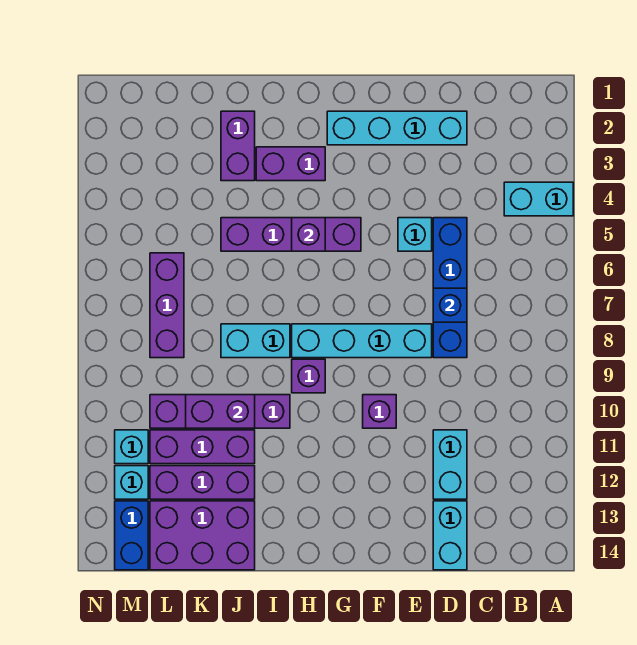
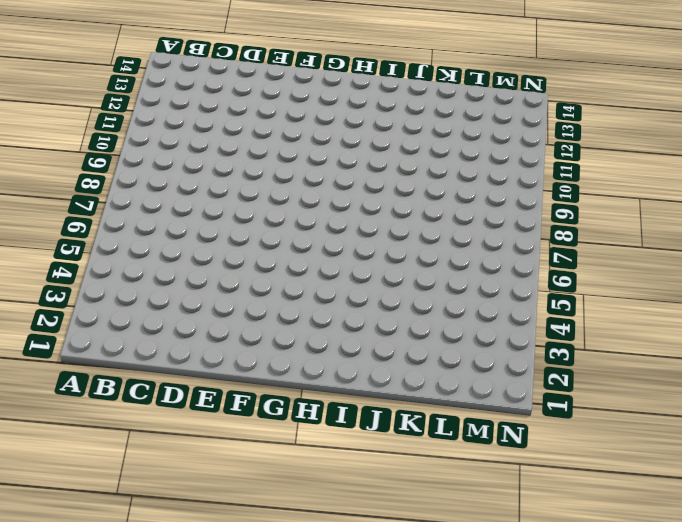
none -> cyan brick A4:B4 level 1
none -> cyan brick D2:G2 level 1
none -> blue brick D5:D8 level 1

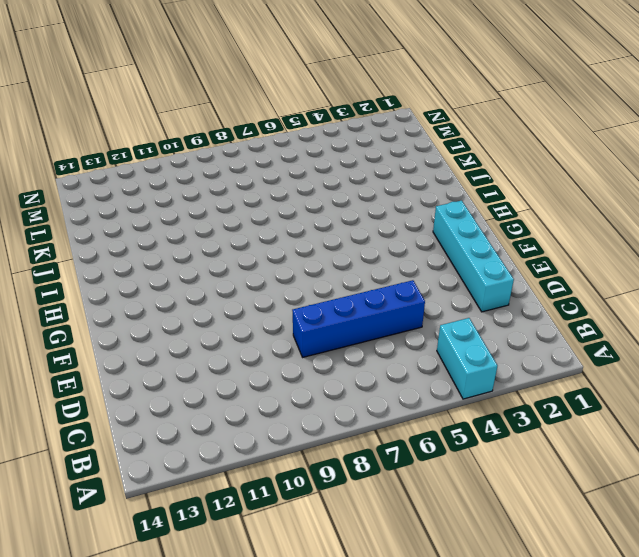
none -> cyan brick D11:D12 level 1
none -> cyan brick D13:D14 level 1
none -> cyan brick E5 level 1

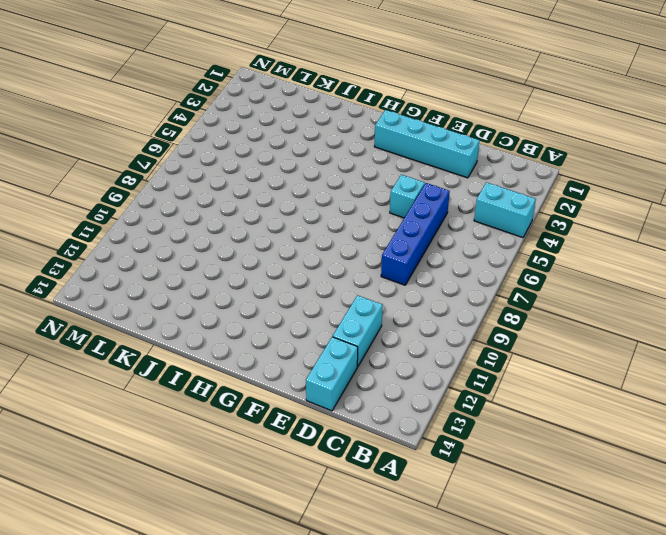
none -> cyan brick E8:H8 level 1
none -> purple brick F10 level 1
none -> purple brick G5:J5 level 1

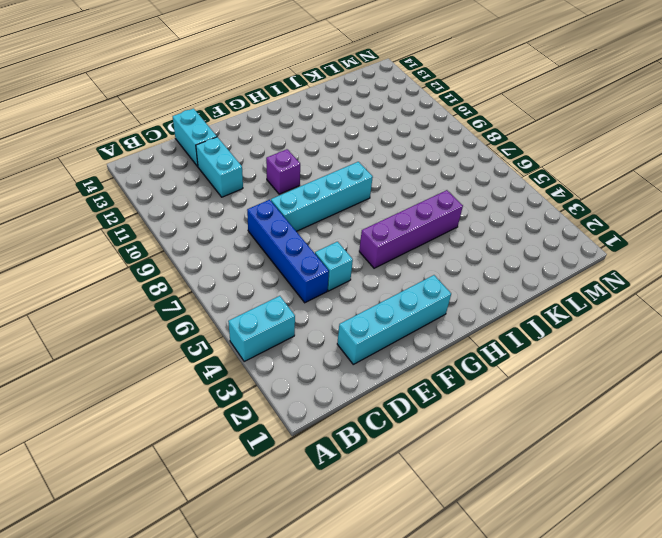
none -> purple brick H3:I3 level 1
none -> purple brick H9 level 1
none -> cyan brick I8:J8 level 1

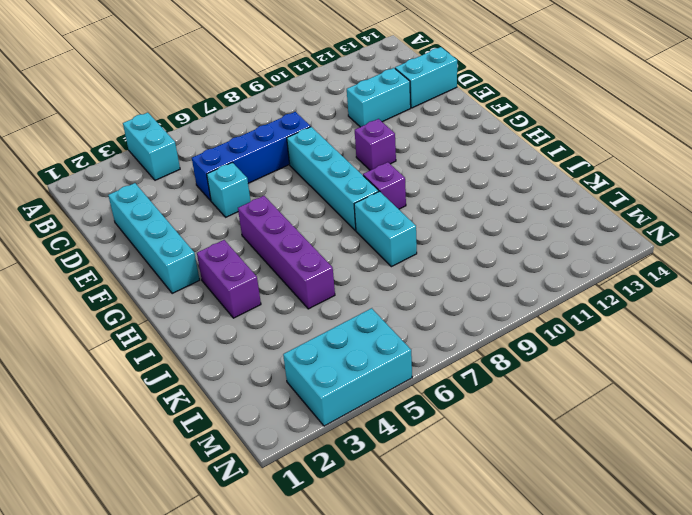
cyan brick M3:N5 level 1 -> none
none -> purple brick I10:L10 level 1
none -> purple brick J2:J3 level 1
none -> purple brick J11:L11 level 1

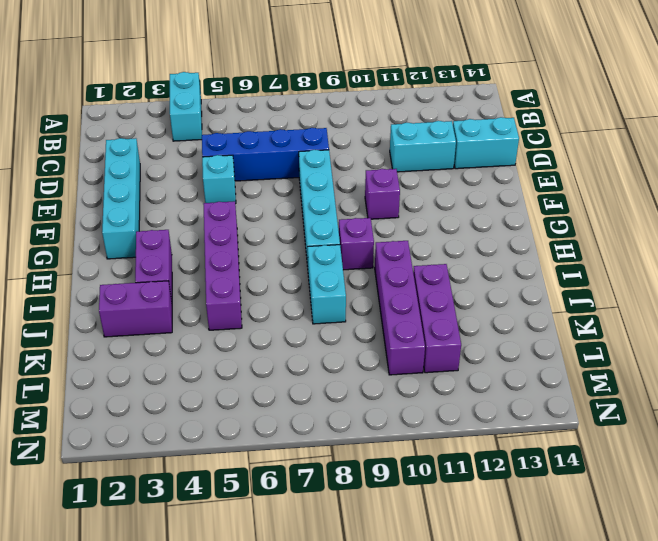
none -> purple brick J12:L12 level 1
none -> purple brick J13:L14 level 1
none -> purple brick L6:L8 level 1

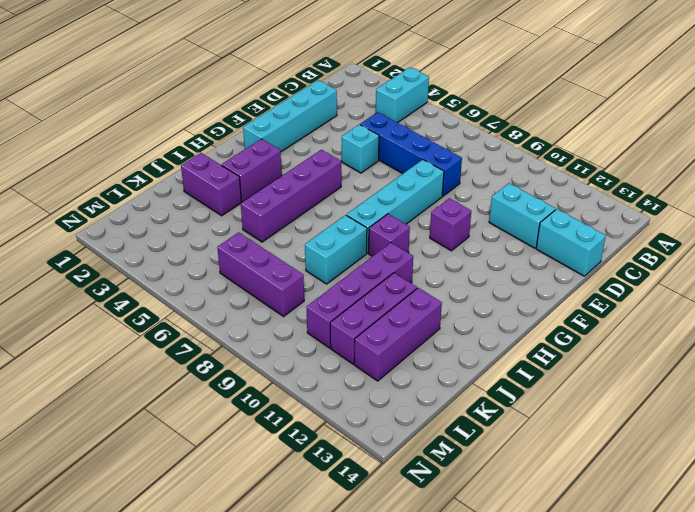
none -> purple brick J13:L14 level 1
none -> cyan brick M11 level 1
none -> cyan brick M12 level 1

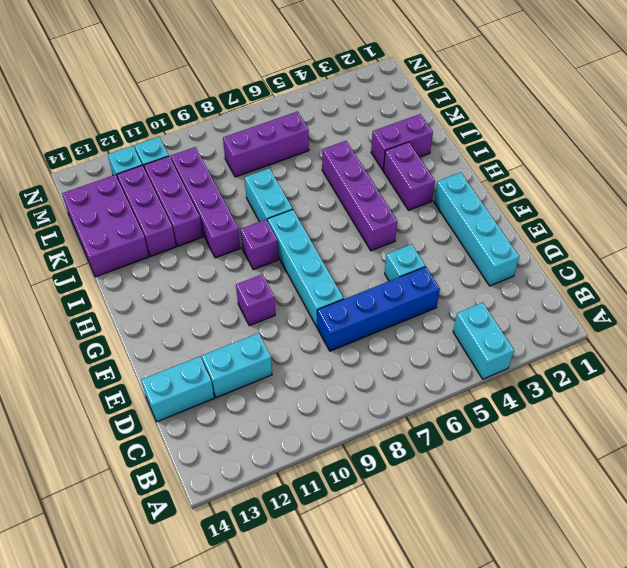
none -> blue brick M13:M14 level 1
none -> blue brick D7 level 2
none -> purple brick H5 level 2

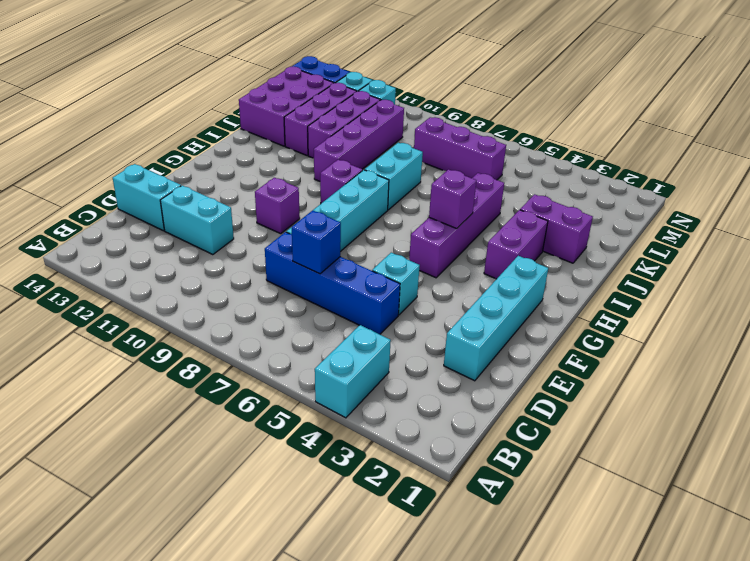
none -> purple brick J10:K10 level 2

